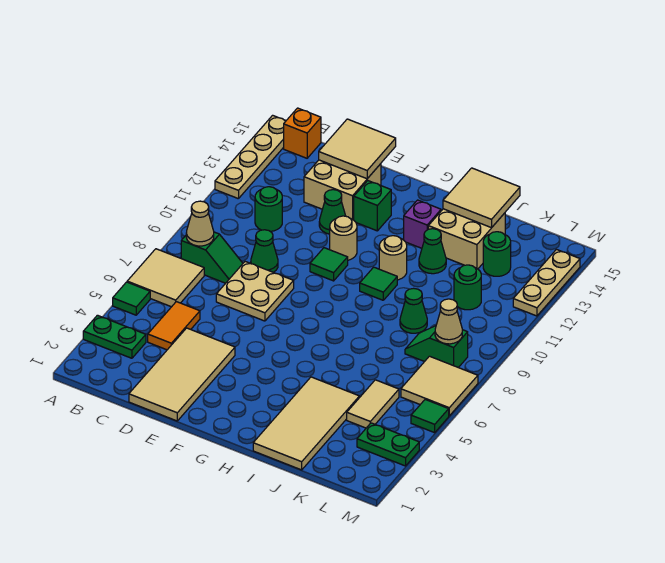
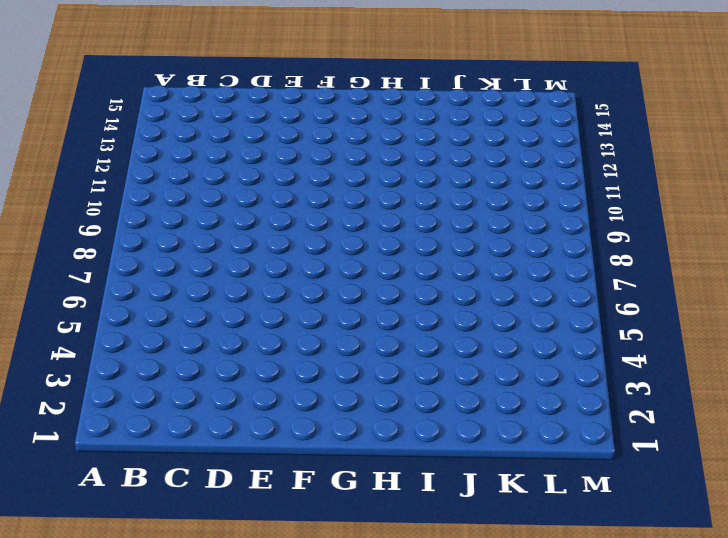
none -> green plate A3:B3 level 1
none -> green tile A5 level 1
none -> tan tile A6:B7 level 1
none -> tan plate A12:A15 level 1

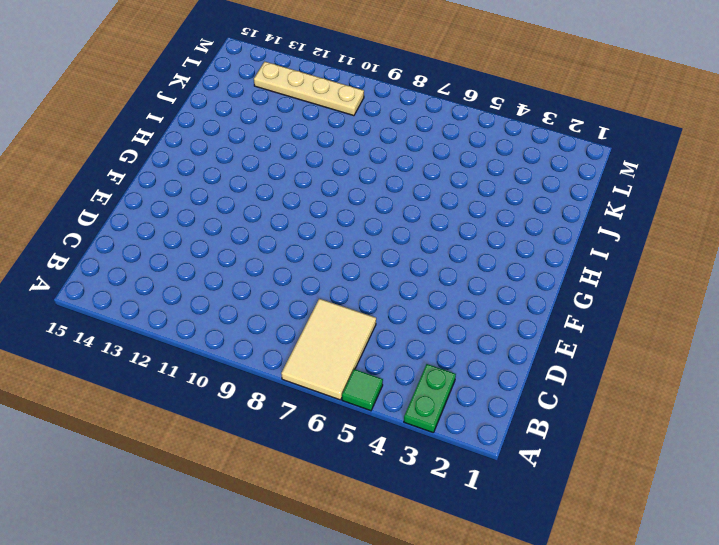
tan tile A6:C7 level 1 -> tan tile A6:B7 level 1
tan plate L10:L13 level 1 -> tan plate A12:A15 level 1
none -> green slope B8:C8 level 1 top B
none -> orange brick B15 level 1
none -> orange tile C4:C5 level 1
none -> green round brick C11 level 1

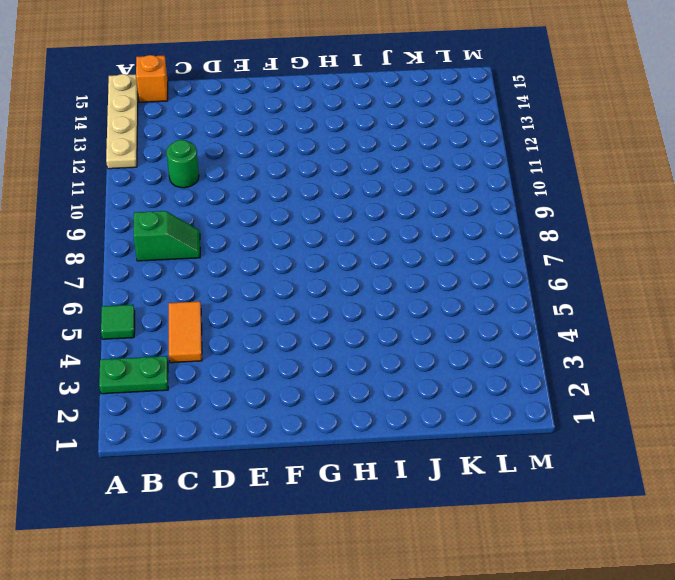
none -> tan tile A6:B7 level 1
none -> tan tile D1:E4 level 1
none -> tan plate D7:E8 level 1
none -> green cone D9 level 1

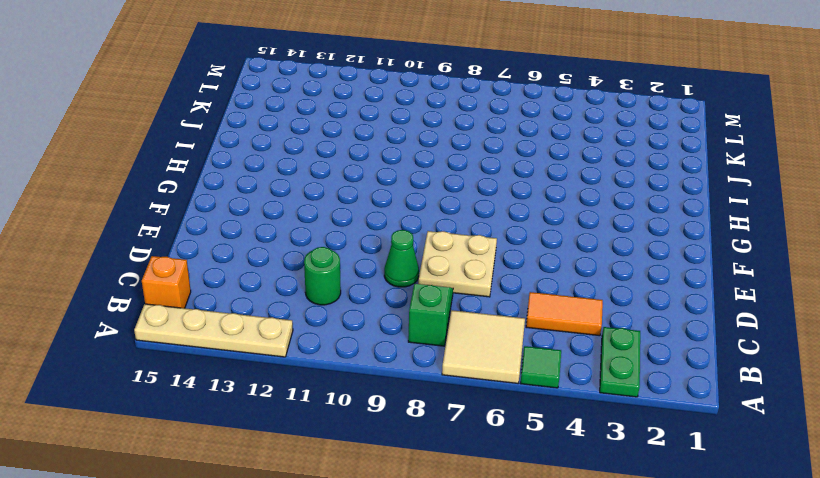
none -> tan tile D1:E4 level 1
none -> tan brick D13:E14 level 1
none -> green cone E12 level 1
none -> green tile F10 level 1

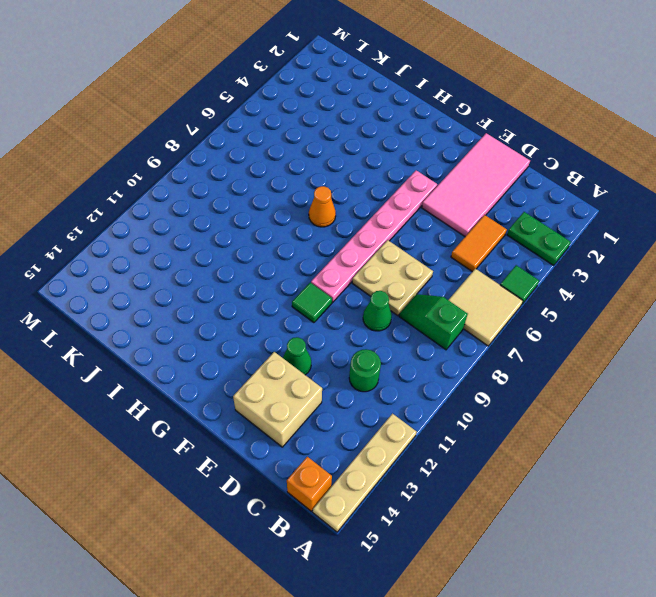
pink tile D1:E4 level 1 -> tan tile D1:E4 level 1
pink plate F4:F9 level 1 -> none
orange cone H7 level 1 -> none
none -> tan round brick F11 level 1
none -> green brick F13 level 1
none -> green tile H10 level 1
none -> tan round brick H11 level 1

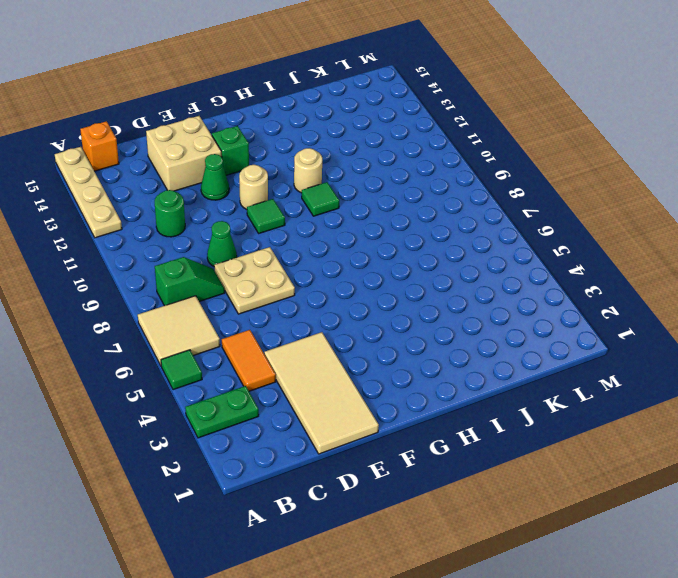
none -> purple brick H13 level 1
none -> tan tile I1:J4 level 1
none -> green cone I12 level 1
none -> tan brick I13:J14 level 1

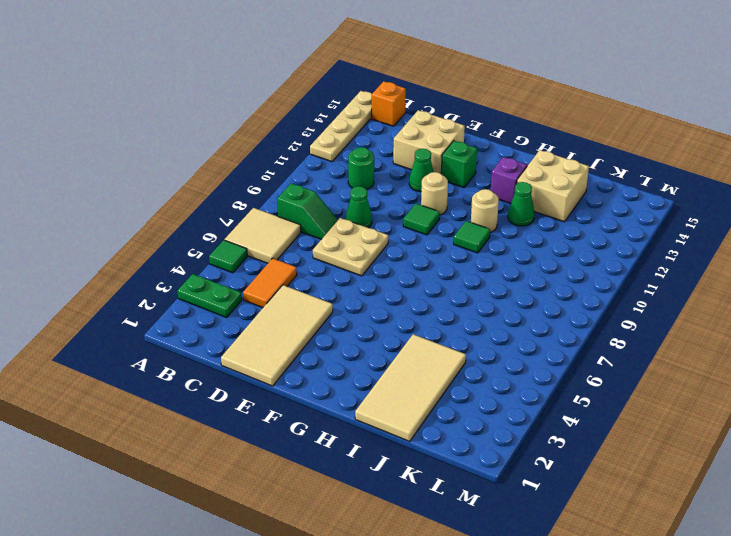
none -> green cone J9 level 1
none -> tan tile K4:K5 level 1
none -> green slope K8:L8 level 1 top L
none -> green round brick K11 level 1

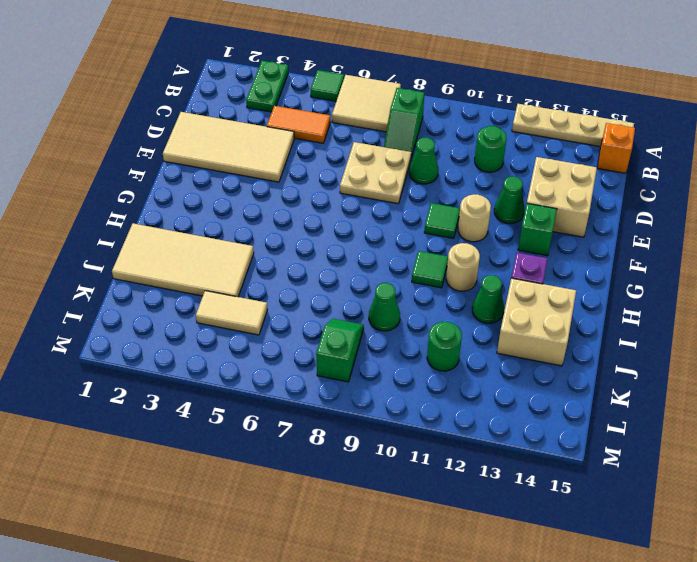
none -> green round brick K13 level 1
none -> green plate L3:M3 level 1
none -> tan tile L6:M7 level 1
none -> green tile M5 level 1

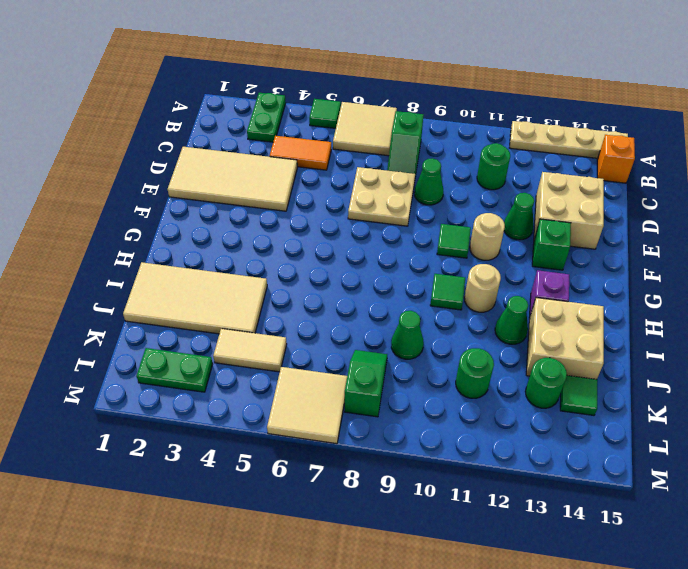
green tile K14 level 1 -> green tile M5 level 1
green plate L2:L3 level 1 -> green plate L3:M3 level 1
none -> tan plate M12:M14 level 1
none -> tan cone B8 level 2
none -> tan tile D14:E15 level 2
none -> tan tile I14:J15 level 2

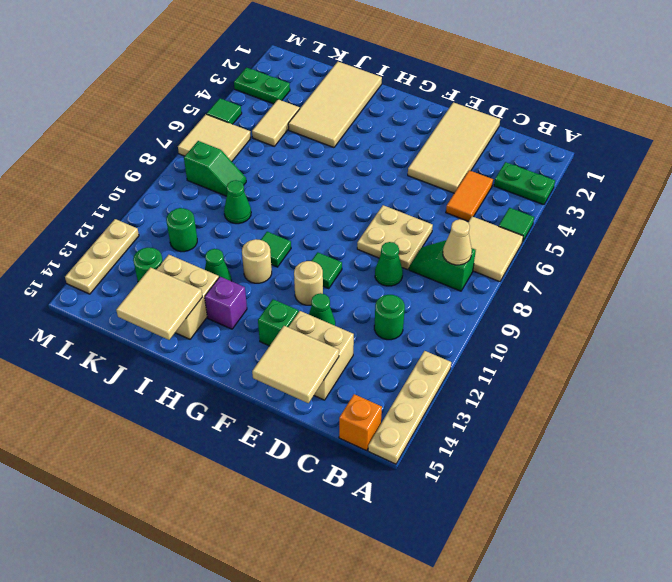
none -> tan cone L8 level 2

